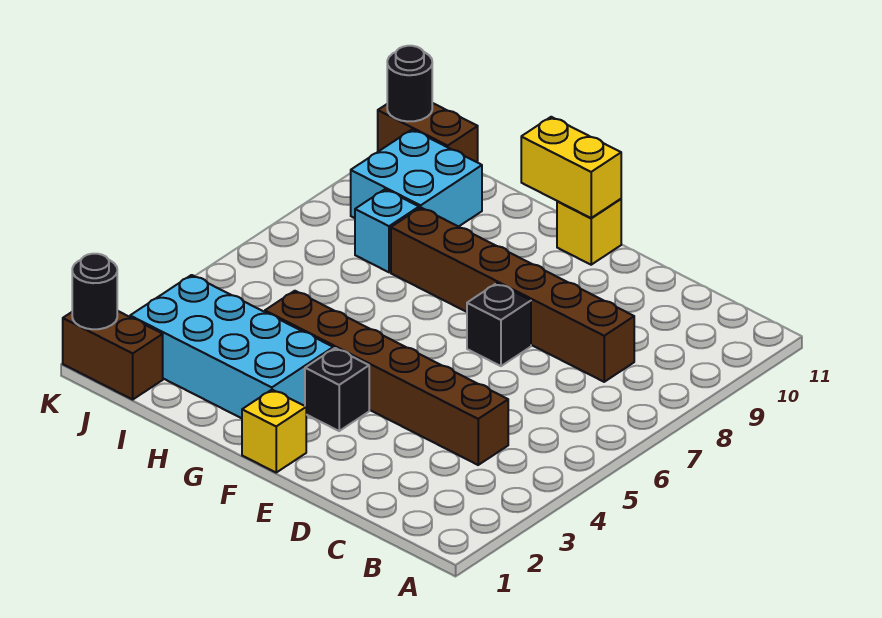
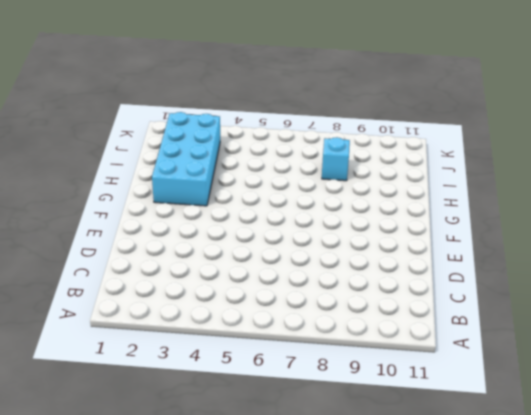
none -> brown brick C4:H4 level 1
none -> brown brick C8:H8 level 1
none -> black brick E7 level 1

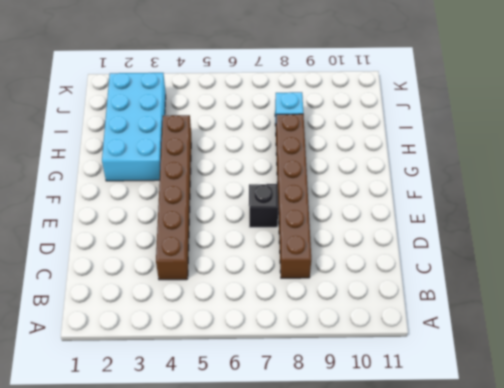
none -> yellow brick F1 level 1
none -> black brick F3 level 1
none -> yellow brick F11 level 1

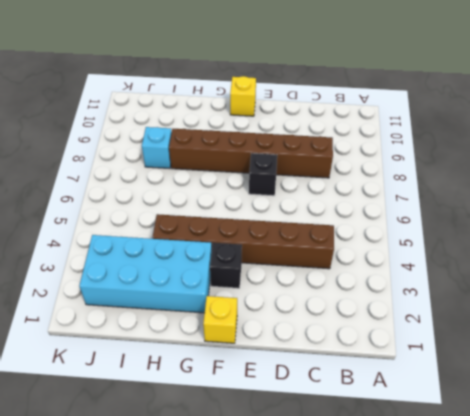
none -> cyan brick I9:J10 level 1
none -> brown brick J1:K1 level 1
none -> brown brick J11:K11 level 1

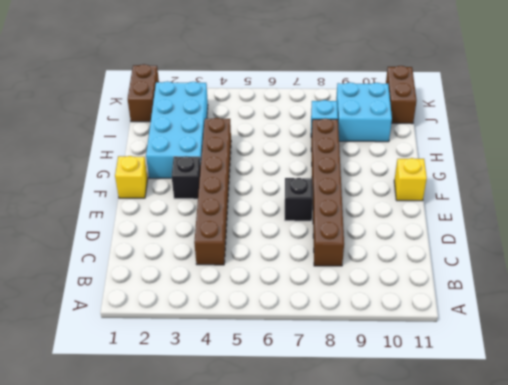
none -> yellow brick F11:G11 level 2
none -> black round brick K1 level 2
none -> black round brick K11 level 2

